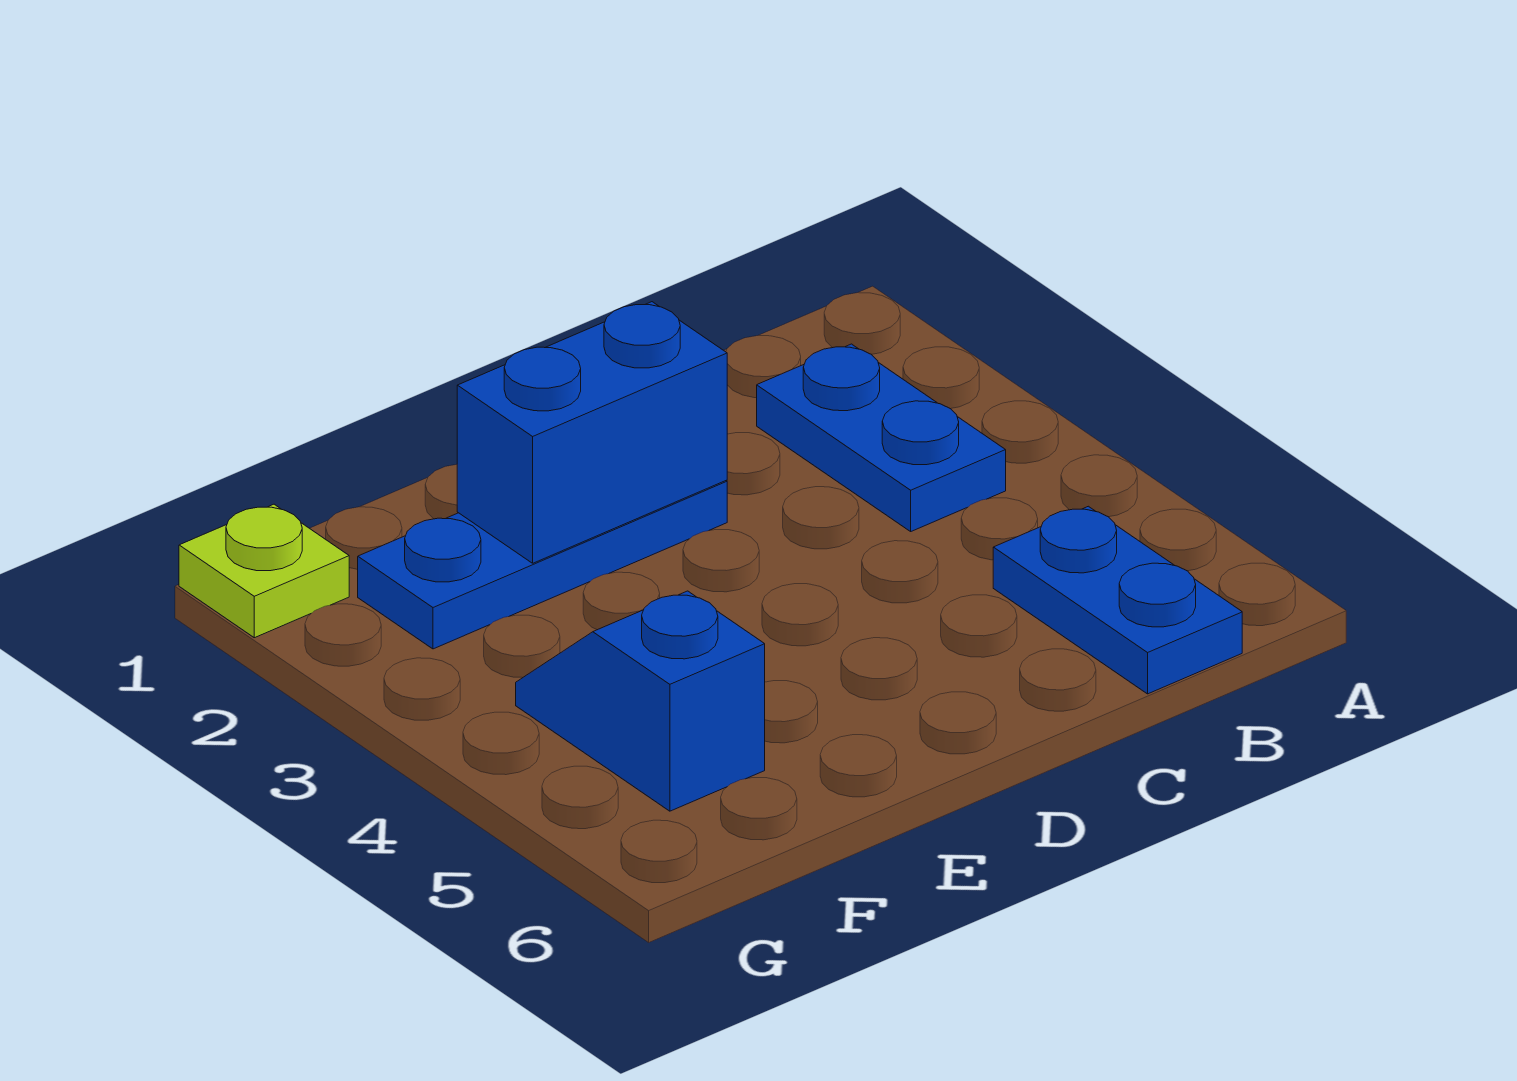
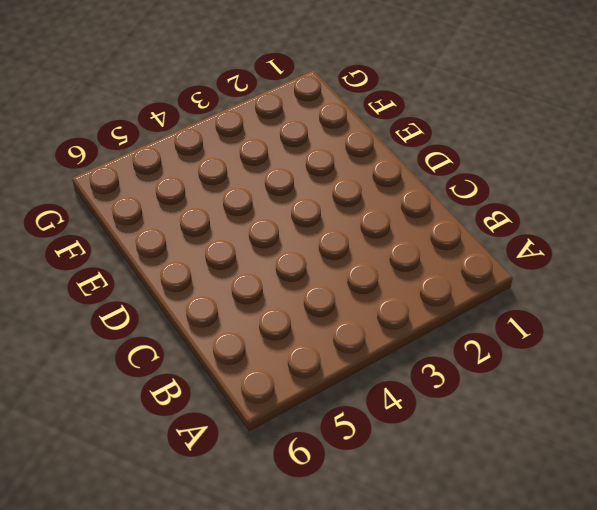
none -> blue plate B2:B3 level 1
none -> blue plate B5:B6 level 1

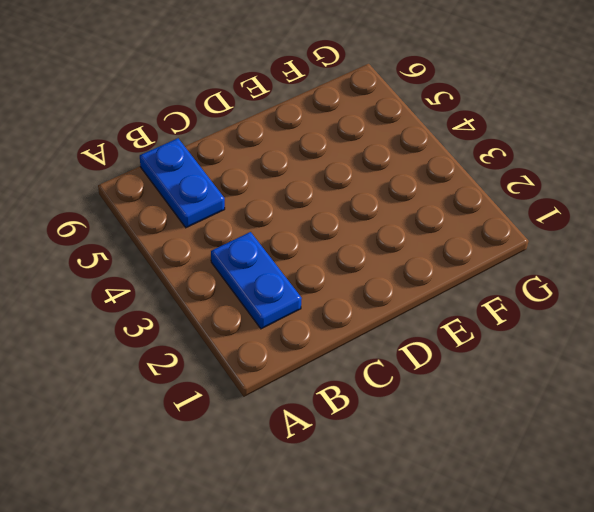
none -> blue plate D2:F2 level 1
none -> blue slope F4:F5 level 1 top 5

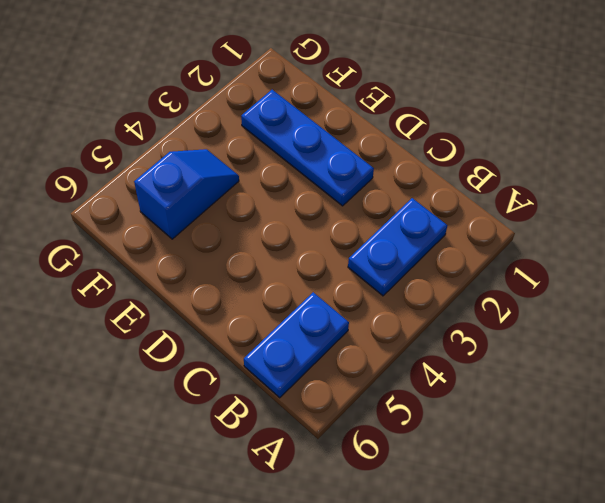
none -> lime plate G1 level 1
none -> blue brick D2:E2 level 2

